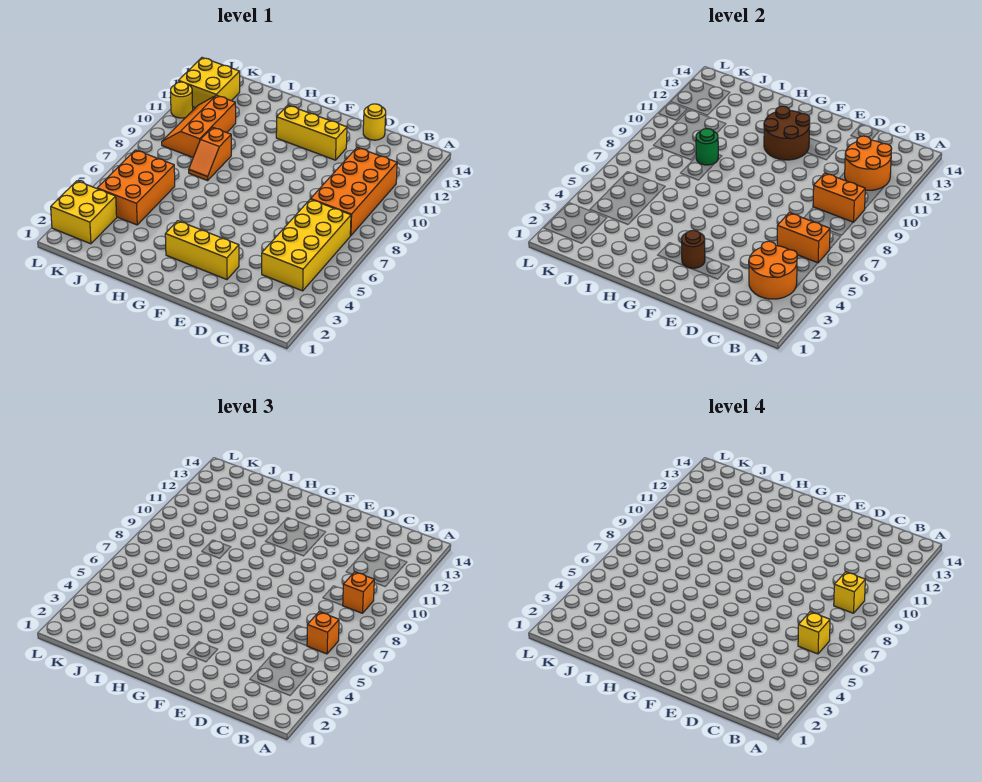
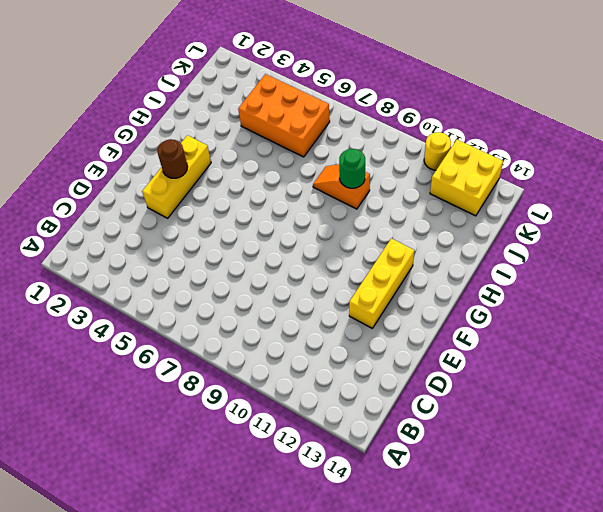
none -> yellow brick B4:C7 level 1
none -> orange brick B8:C11 level 1
none -> yellow round brick D14 level 1

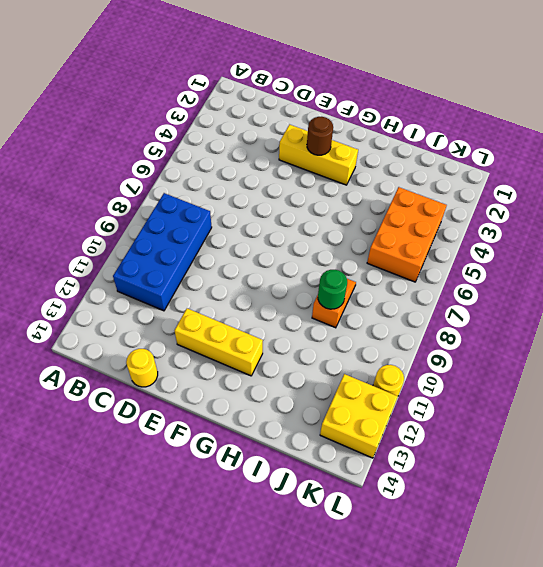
blue brick B8:C11 level 1 -> orange brick B8:C11 level 1
none -> yellow brick B4:C7 level 1
none -> orange slope J9:K11 level 1 top J
none -> yellow brick K2:L3 level 1

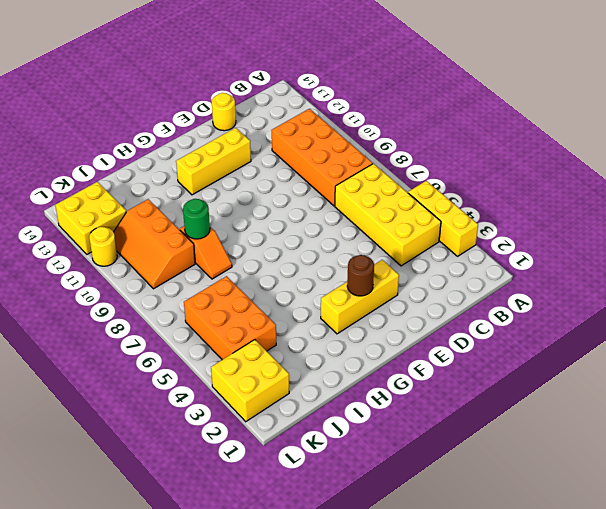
yellow brick A3:A5 level 1 -> none
none -> orange round brick B3:C4 level 2
none -> orange brick B6:C6 level 2
none -> orange brick B9:C9 level 2

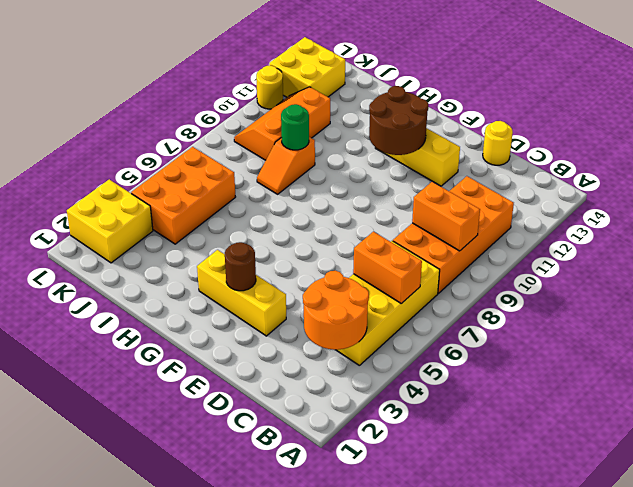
none -> orange round brick B11:C12 level 2
none -> orange brick B6 level 3
none -> orange brick B9 level 3

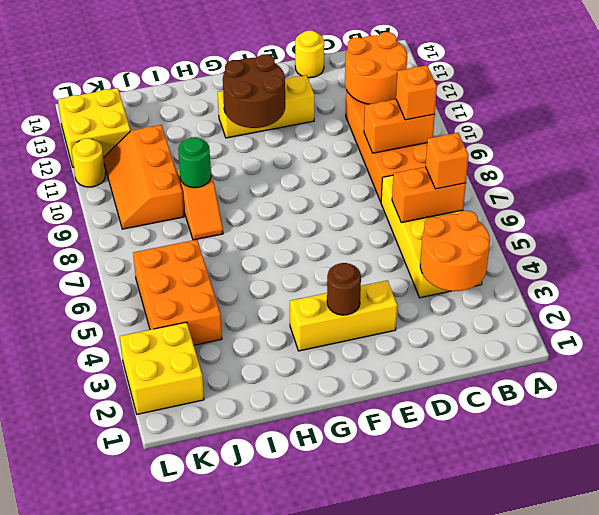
none -> yellow brick B6 level 4
none -> yellow brick B9 level 4

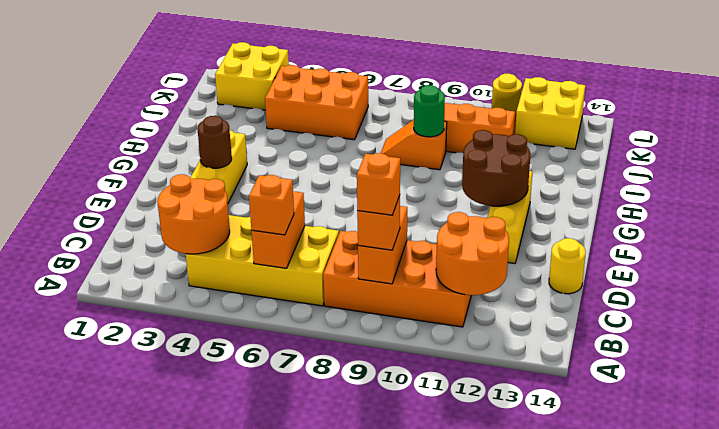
orange brick B9 level 4 -> yellow brick B9 level 4
none -> yellow brick B6 level 4

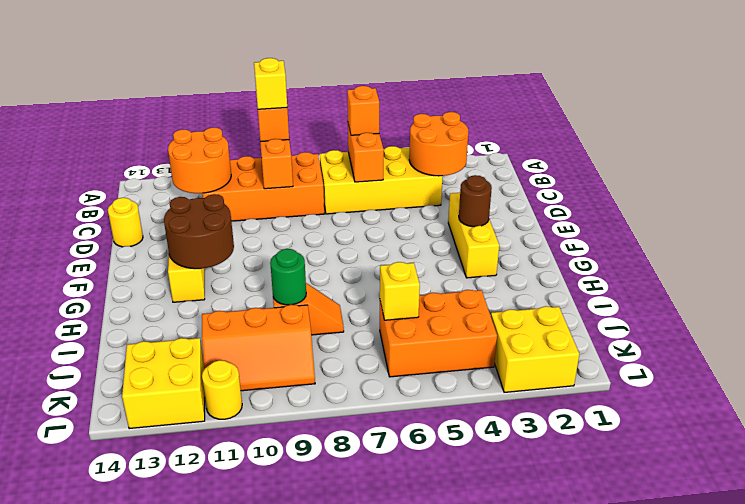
yellow brick J6 level 2 -> yellow brick B6 level 4

